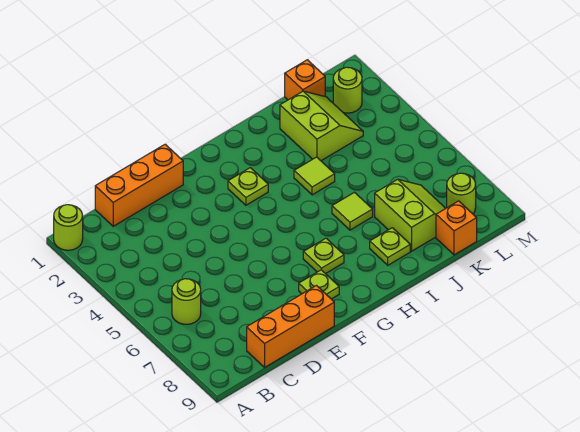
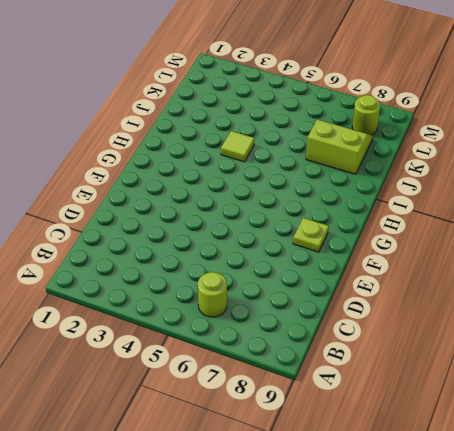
none -> lime round brick A1 level 1
none -> orange brick C1:E1 level 1
none -> orange brick C9:E9 level 1

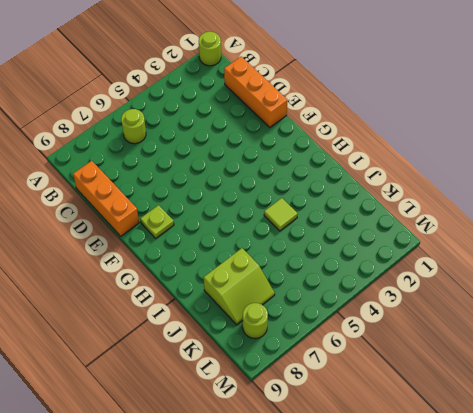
none -> lime plate G3 level 1
none -> lime plate G7 level 1
none -> lime tile I6 level 1

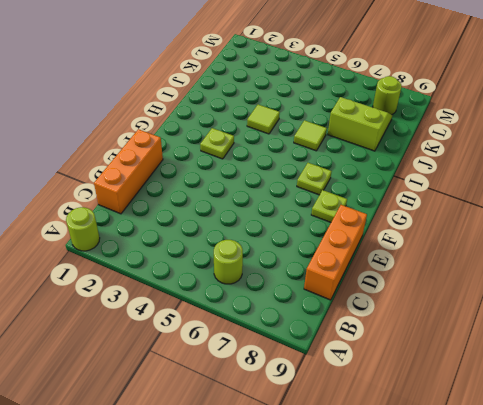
none -> lime plate I8 level 1
none -> lime slope J2:K3 level 1 top J
none -> orange brick K1 level 1

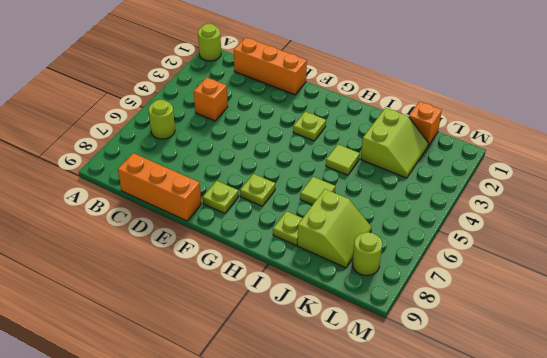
orange brick C4 level 1 -> orange brick K9 level 1
none -> lime round brick L2 level 1

